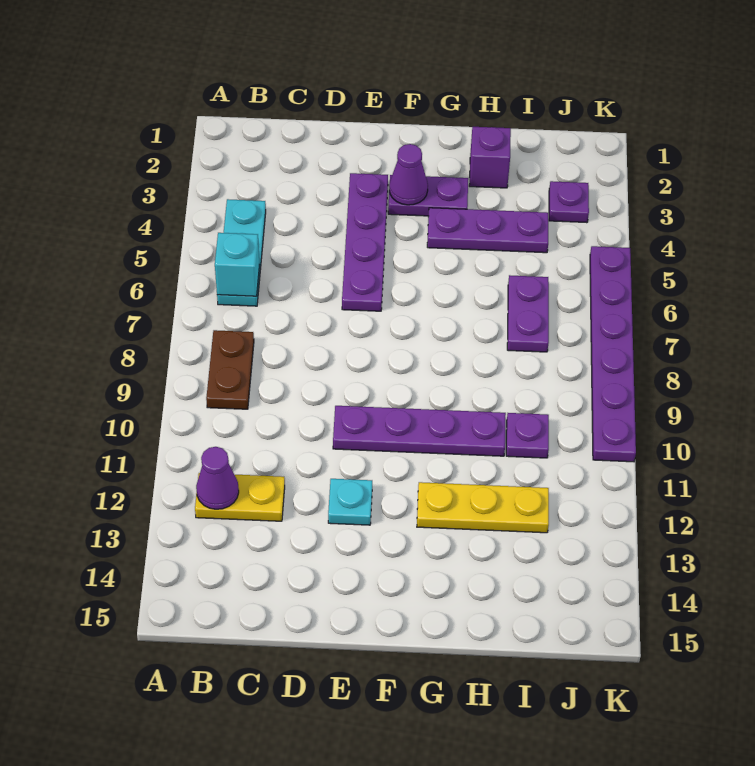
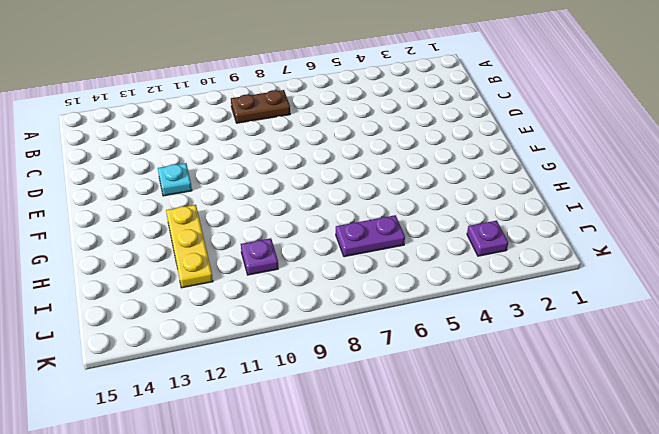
none -> cyan plate B4:B6 level 1
none -> yellow plate B12:C12 level 1
none -> purple plate E3:E6 level 1

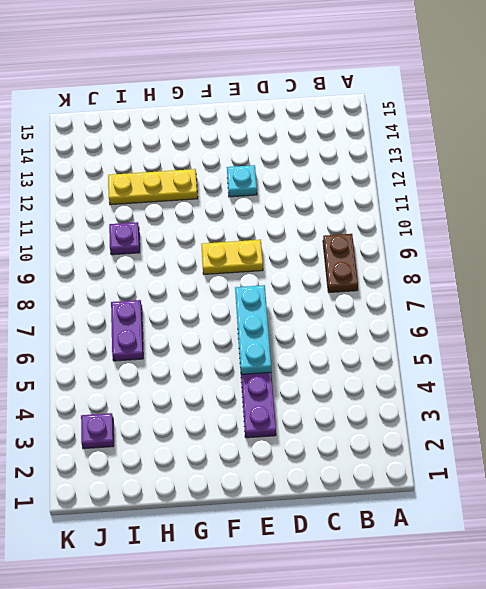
cyan plate E5:E7 level 2 -> cyan plate B4:B6 level 1
yellow plate E9:F9 level 1 -> yellow plate B12:C12 level 1
none -> purple plate E10:H10 level 1
none -> purple plate F3:G3 level 1
none -> purple plate G4:I4 level 1

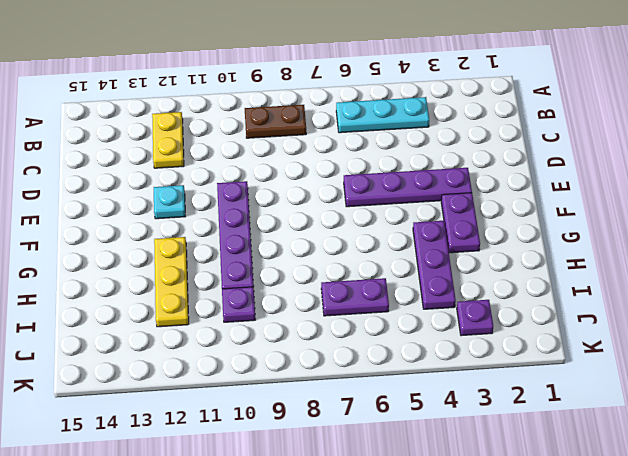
none -> purple brick H2 level 1
none -> purple plate K5:K10 level 1
none -> cyan brick B6 level 2

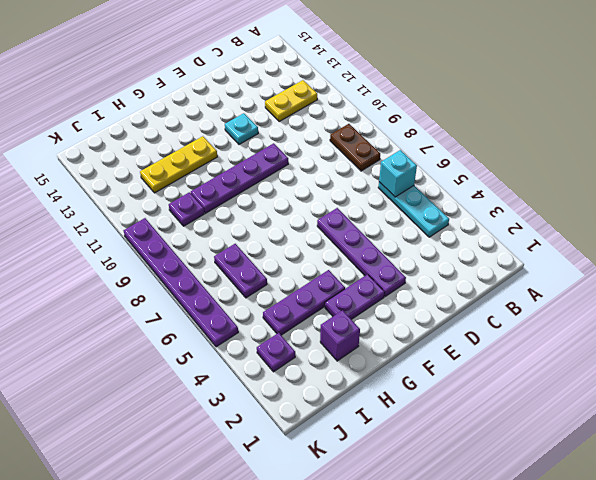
none -> purple cone B12 level 2
none -> purple cone F3 level 2

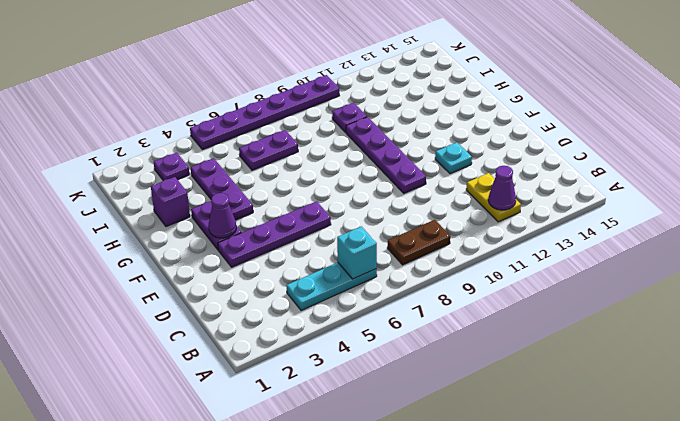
none -> yellow plate G12:I12 level 1

